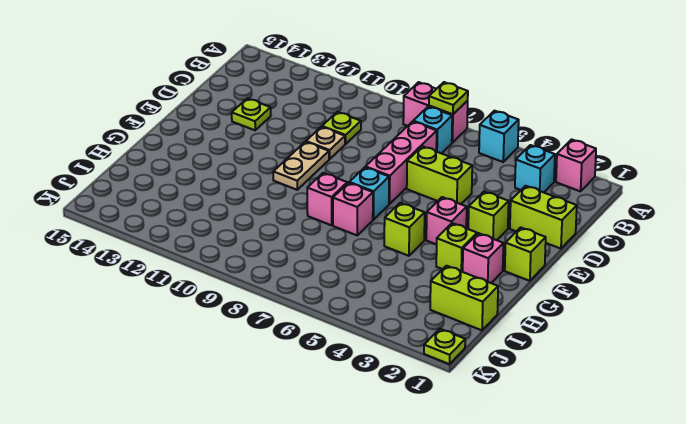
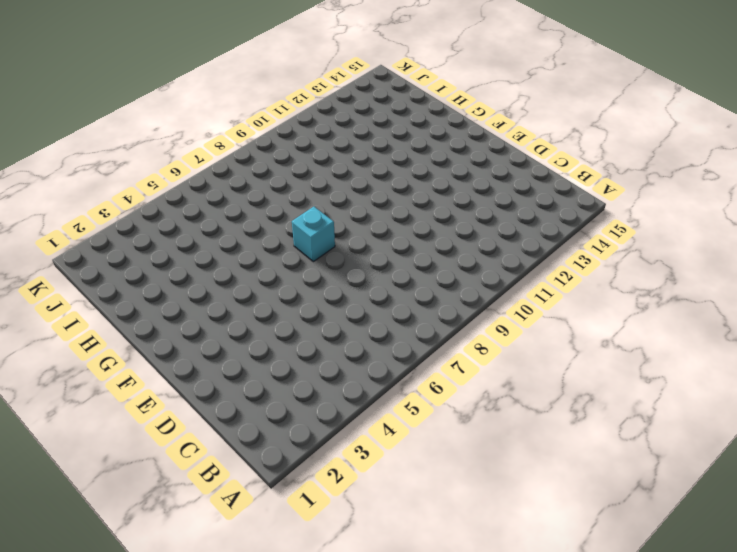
none -> pink brick A2 level 1
none -> cyan brick A5 level 1
none -> pink brick A7:A8 level 1

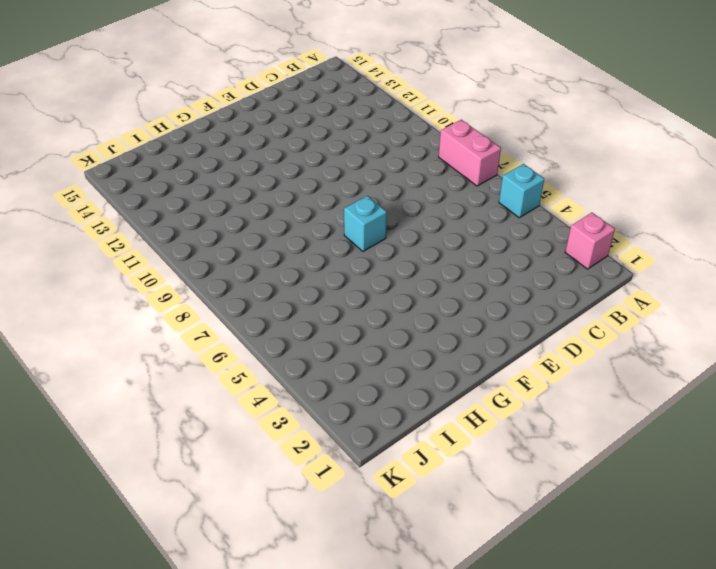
none -> cyan brick B3 level 1
none -> cyan brick B7 level 1
none -> pink brick C7:E7 level 1

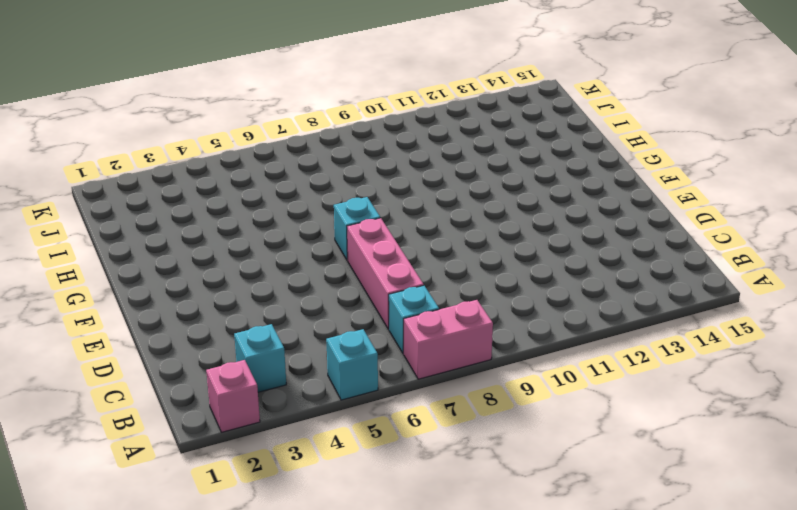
none -> lime plate C10 level 1
none -> lime brick D1:D2 level 1
none -> lime brick D5:D6 level 1

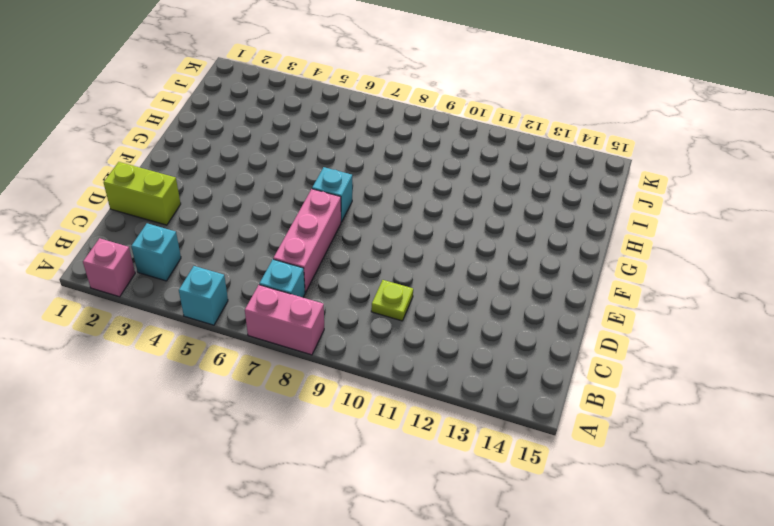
none -> lime brick D5:D6 level 1
none -> tan plate D10 level 1
none -> lime plate D13 level 1

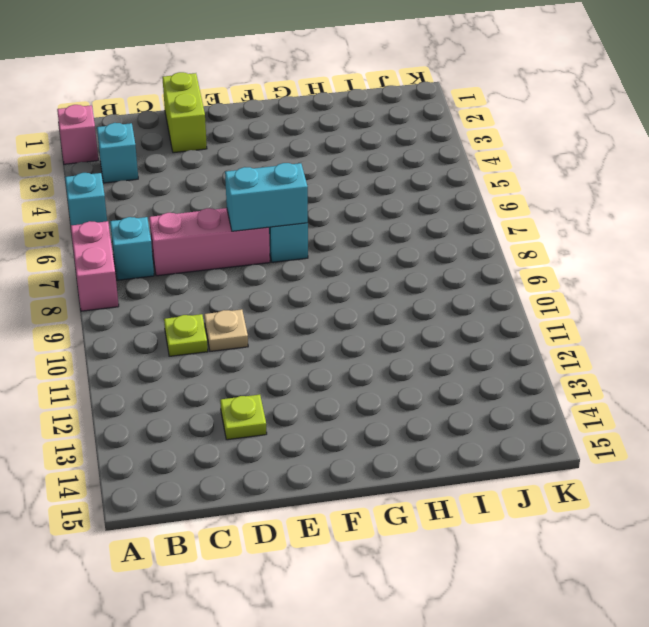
cyan brick E7:F7 level 2 -> none
none -> lime brick D5:D6 level 1
none -> lime brick E3 level 1
none -> tan plate E10:F10 level 1

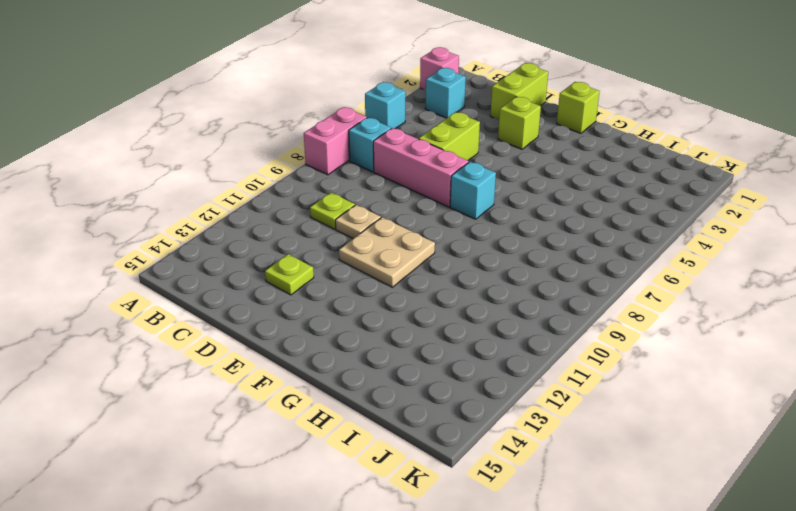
tan plate E10:F11 level 1 -> tan plate E10:F10 level 1
none -> pink brick F4 level 1
none -> pink brick G2 level 1
none -> lime brick G3 level 1

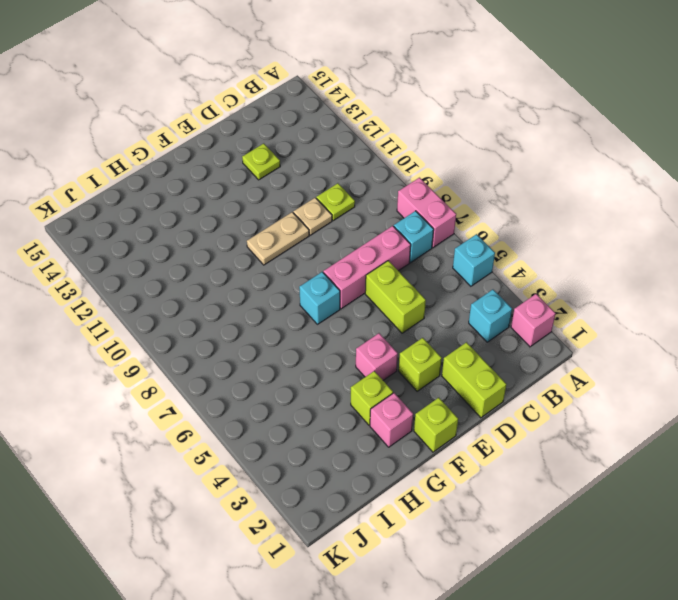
none -> lime brick G5 level 1
none -> pink brick G7 level 1
none -> pink brick G8 level 1

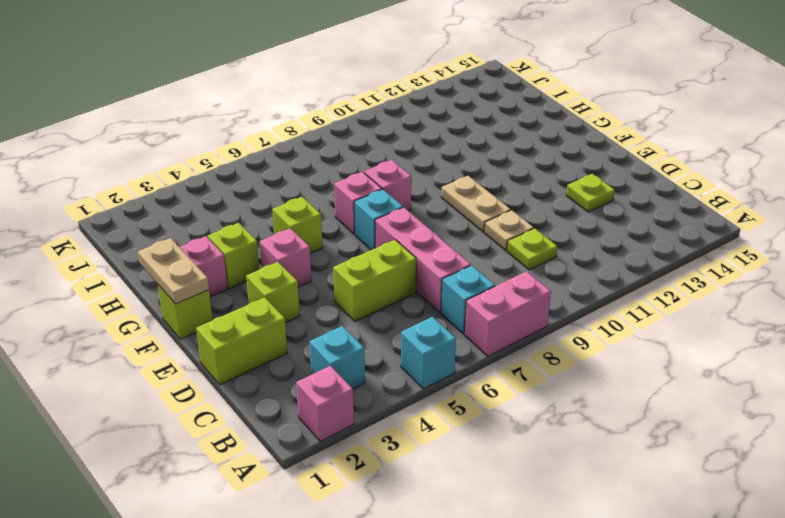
tan plate F1:G1 level 2 -> none
none -> lime brick I1:I2 level 1
none -> lime plate K1 level 1
none -> lime plate A7 level 2

